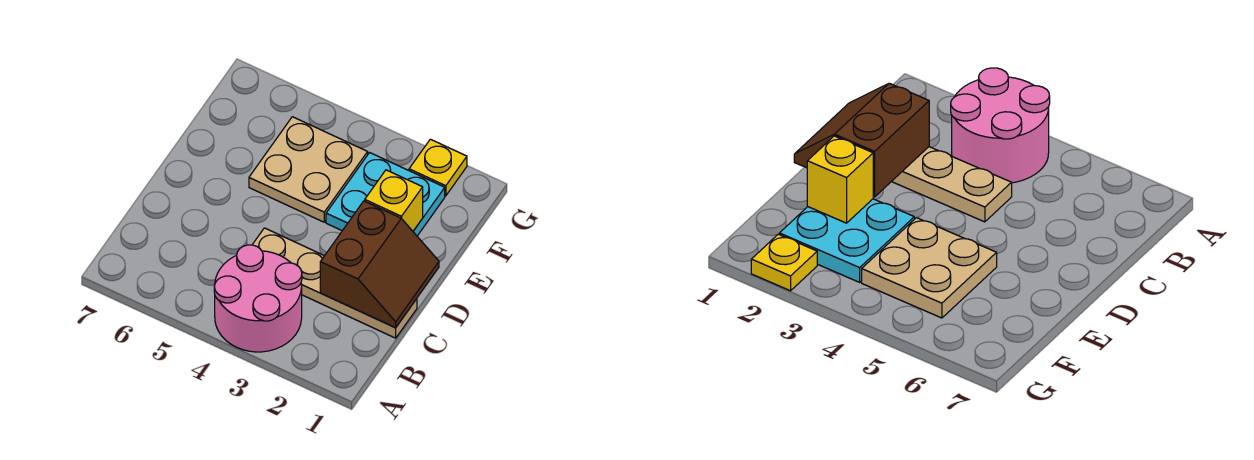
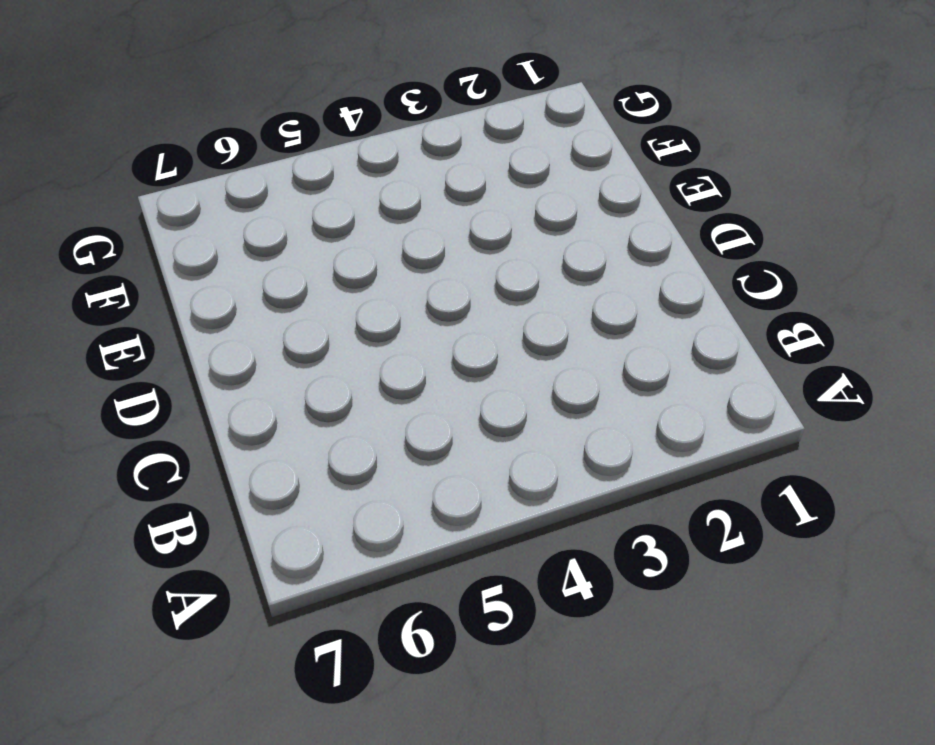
none -> pink round brick A3:B4 level 1
none -> tan plate C1:C4 level 1

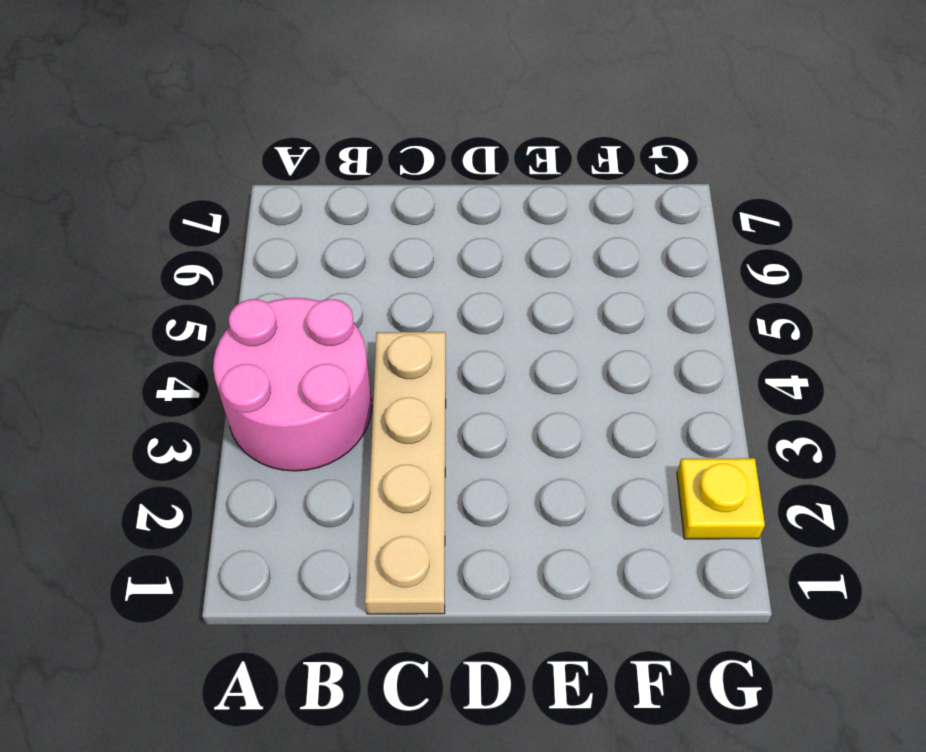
none -> cyan plate E2:F3 level 1
none -> tan plate E4:F5 level 1

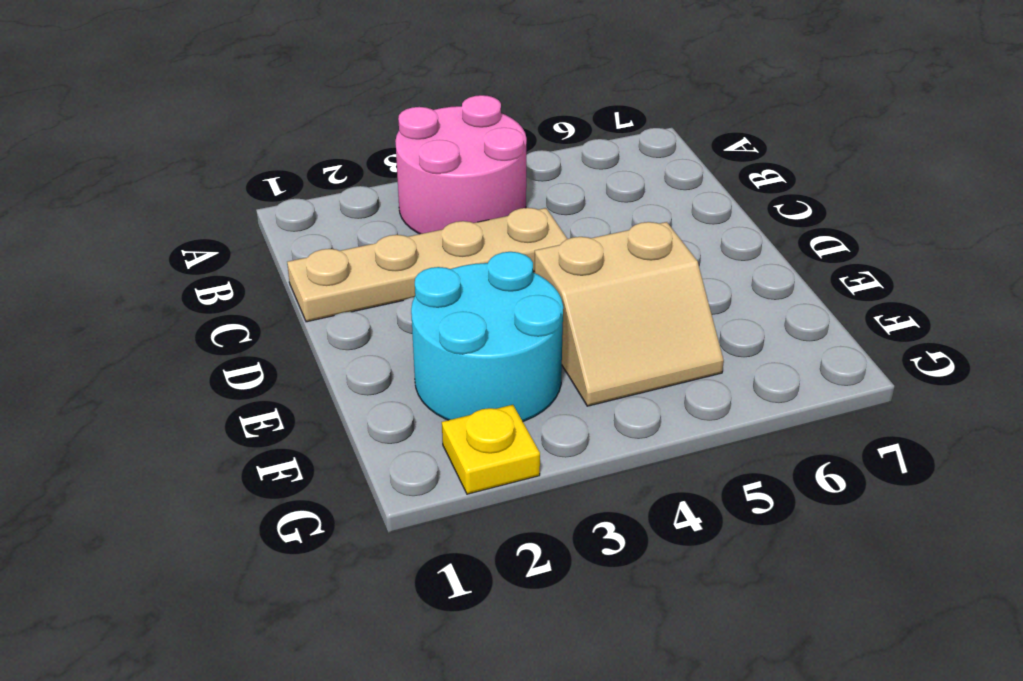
cyan round brick E2:F3 level 1 -> cyan plate E2:F3 level 1
tan slope E4:F5 level 1 top E -> tan plate E4:F5 level 1
none -> brown slope C1:D2 level 2 top 2
none -> yellow brick E2 level 2

